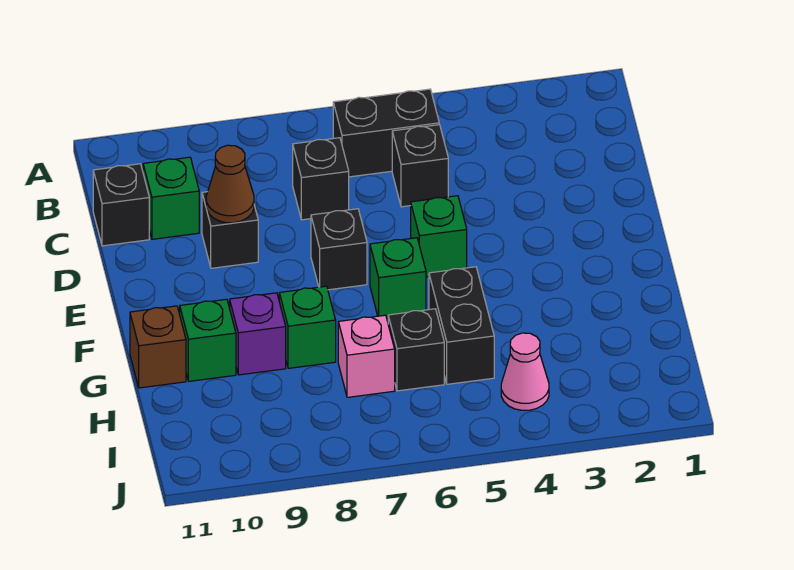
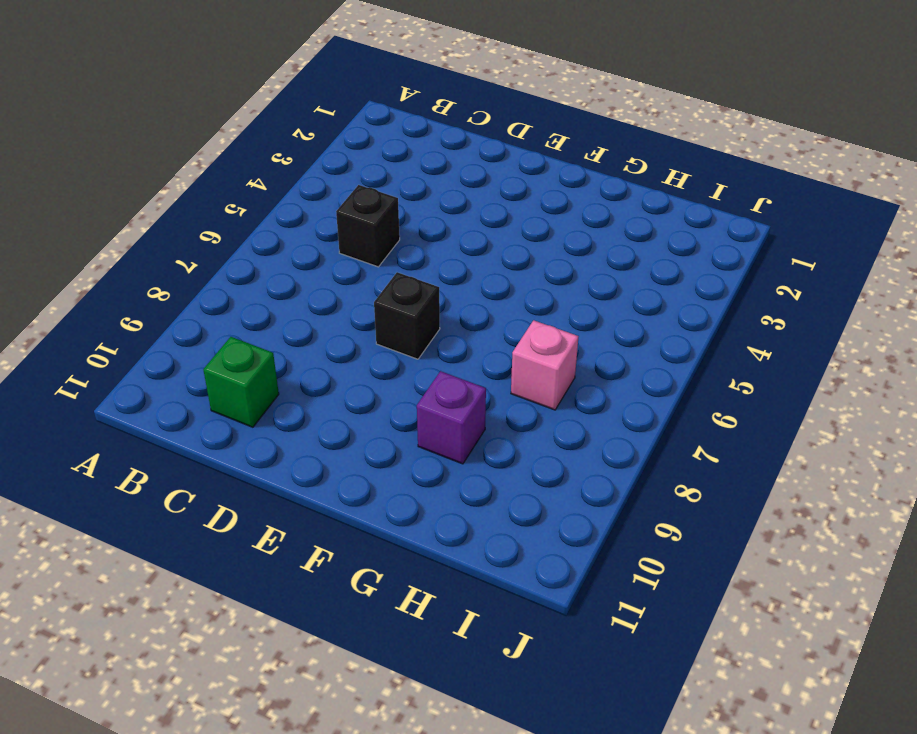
none -> black brick B5:B6 level 1
none -> black brick C7 level 1
none -> black brick C11 level 1

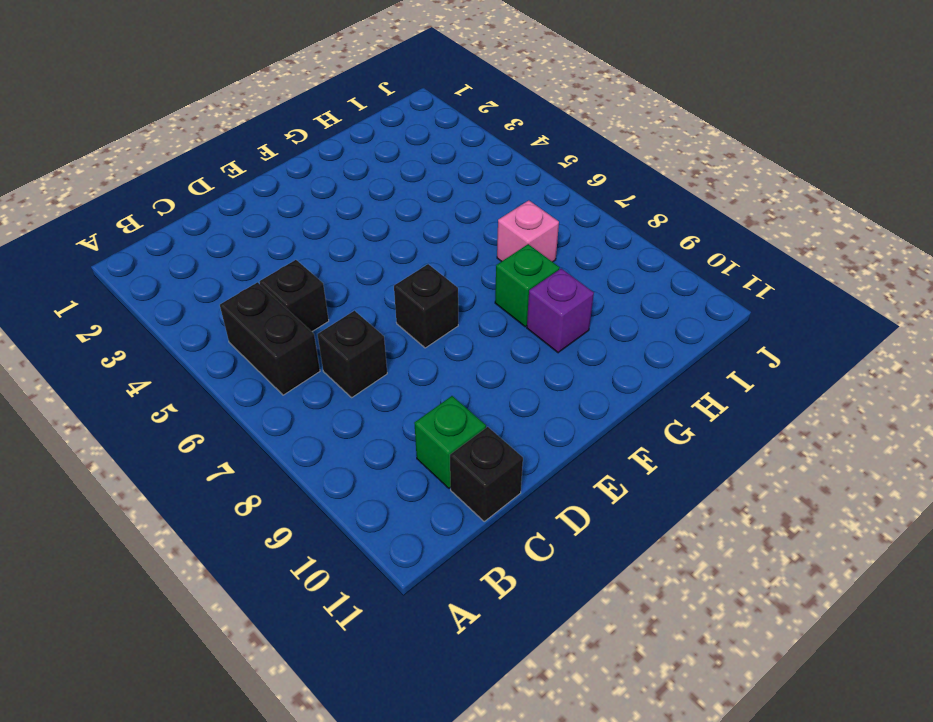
none -> black brick D9 level 1
none -> green brick E5 level 1
none -> green brick F6 level 1

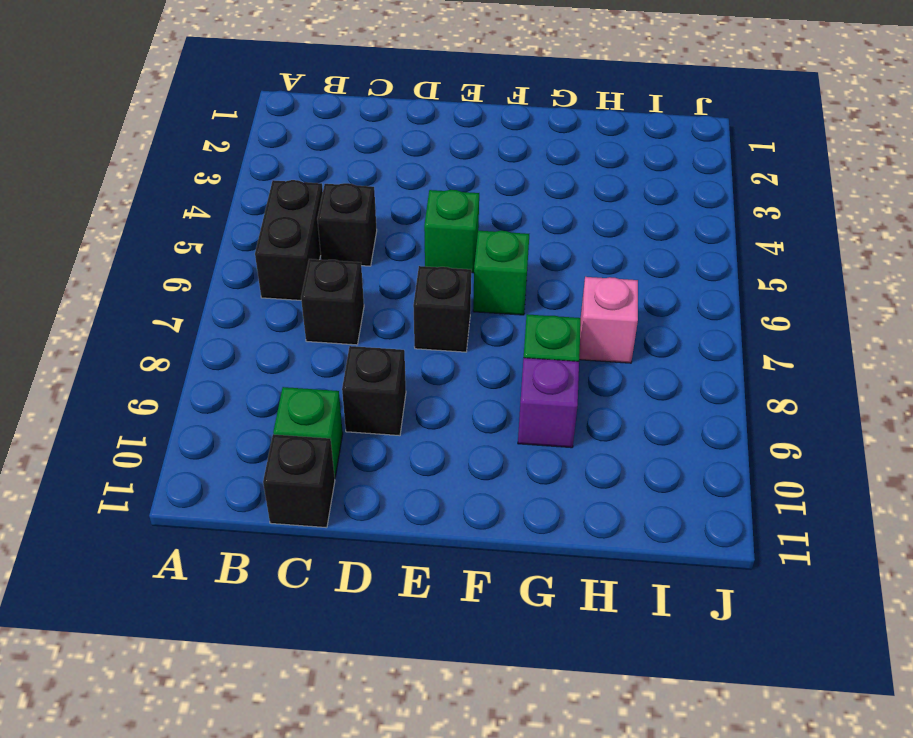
none -> black brick G5:H5 level 1
none -> green brick G10 level 1
none -> brown brick G11 level 1

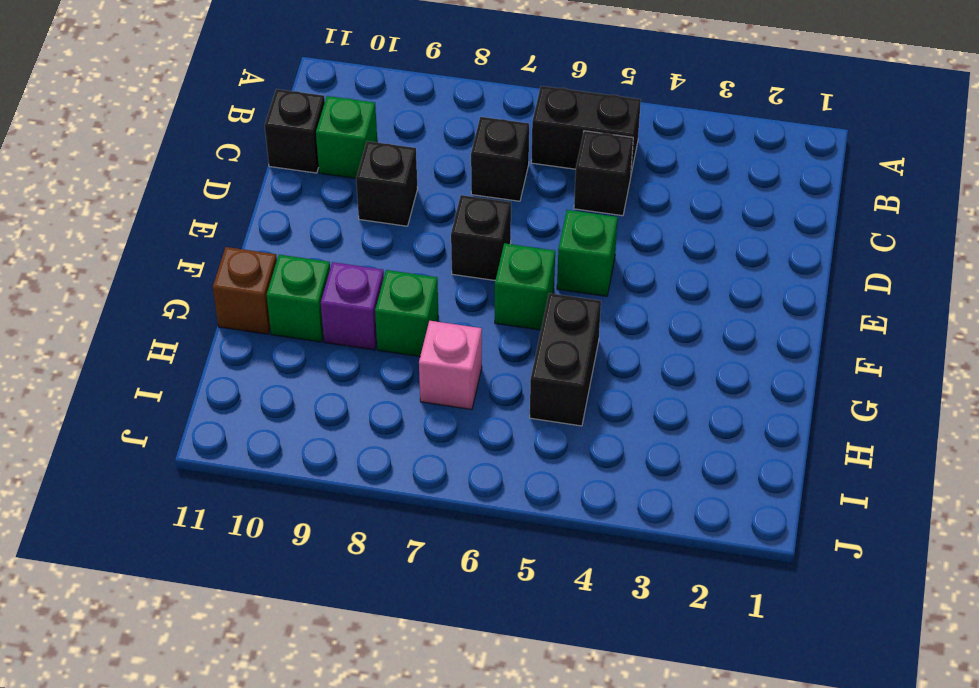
none -> black brick H6 level 1
none -> pink cone I4 level 1
none -> brown cone D9 level 2

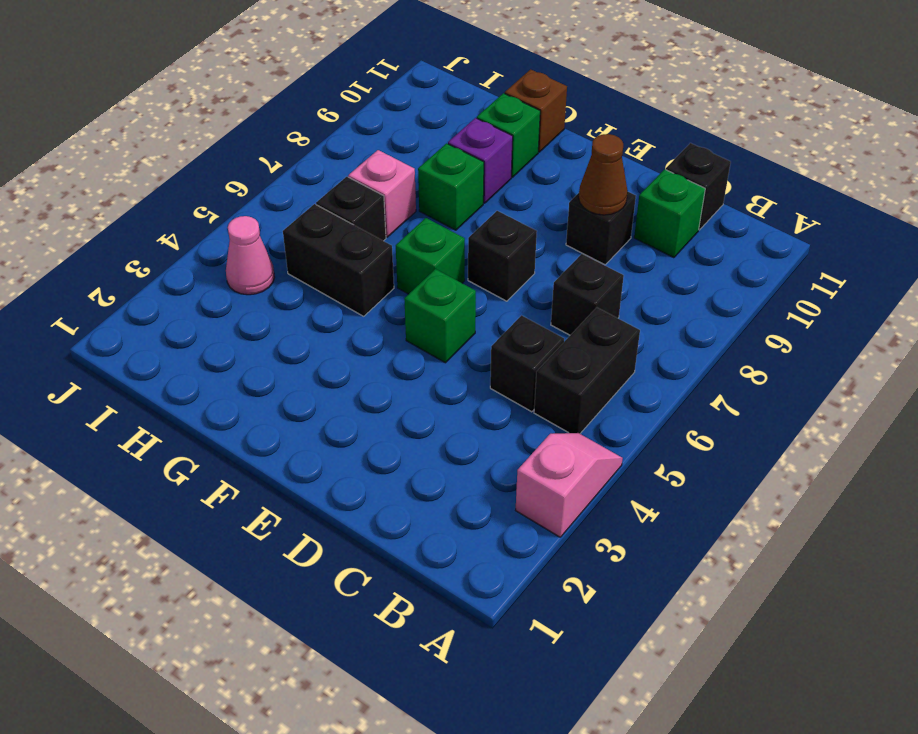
pink slope A3:A4 level 1 top 3 -> none

